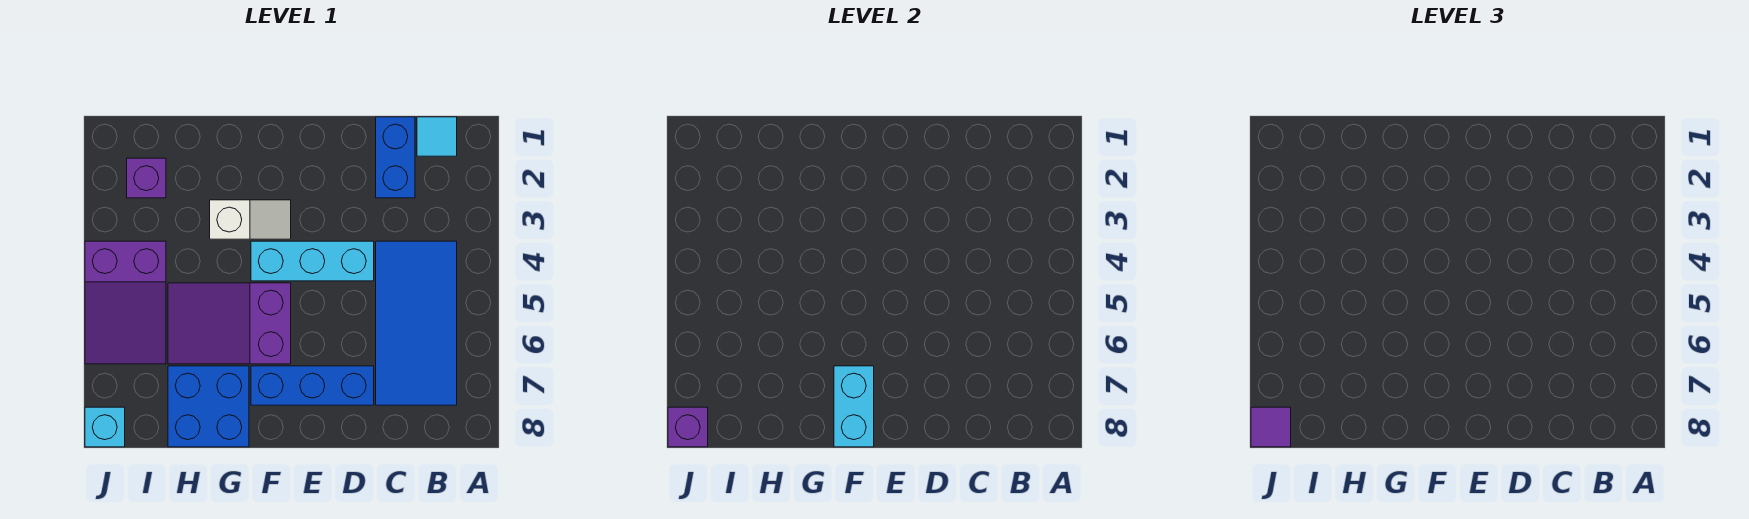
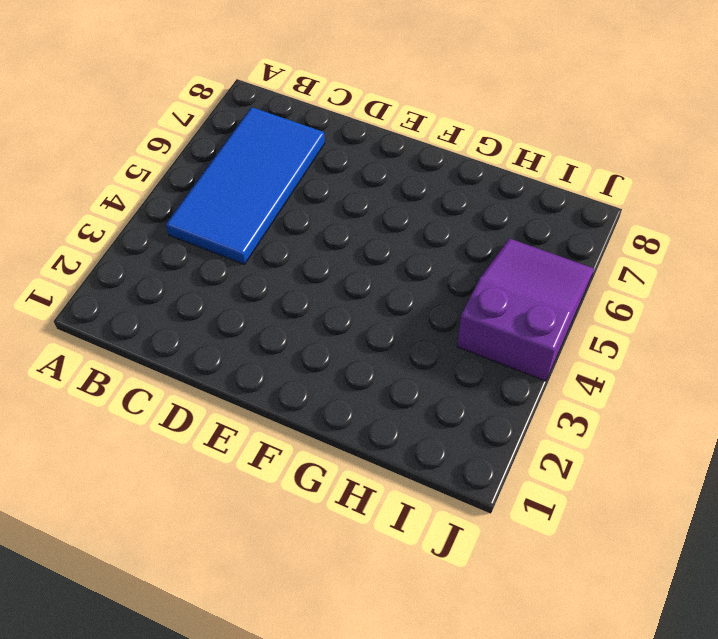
none -> cyan tile B1 level 1
none -> blue brick C1:C2 level 1
none -> cyan brick D4:F4 level 1

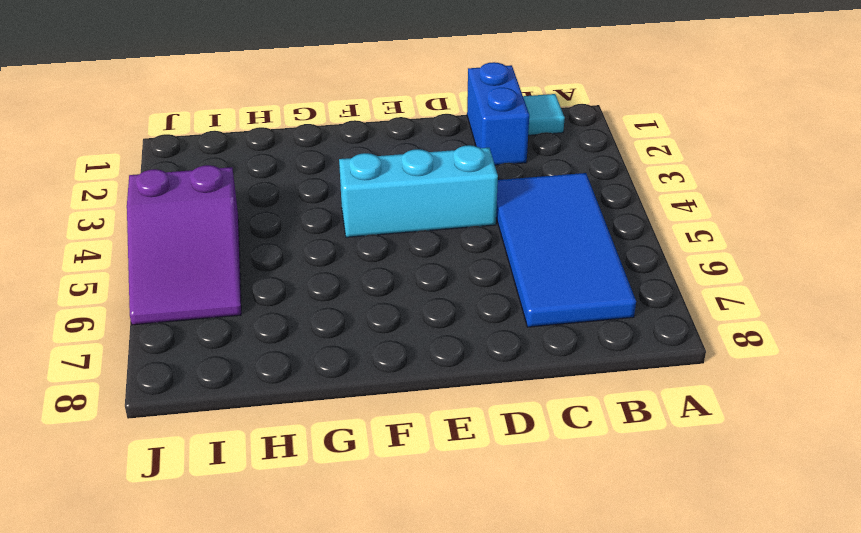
none -> blue brick D7:F7 level 1
none -> white slope F3:G3 level 1 top G
none -> purple slope F5:H6 level 1 top F

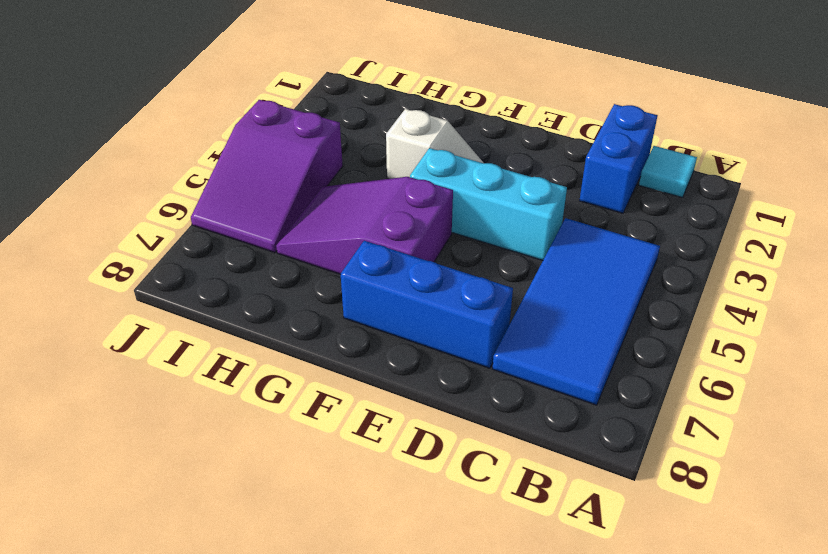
none -> blue brick G7:H8 level 1
none -> purple brick I2 level 1
none -> cyan brick J8 level 1

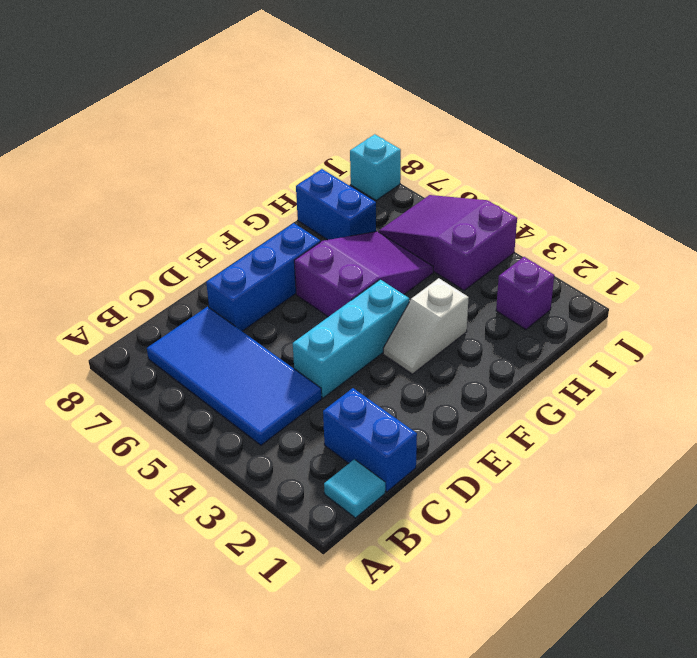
blue brick H7:H8 level 1 -> blue brick G7:H8 level 1
none -> cyan brick F7:F8 level 2
none -> purple brick J8 level 2
none -> purple tile J8 level 3

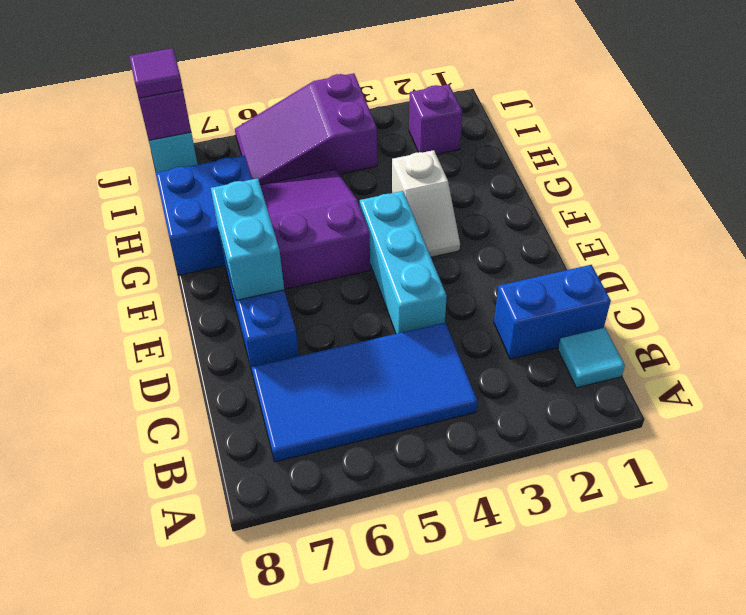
cyan brick E7:F7 level 2 -> cyan brick F7:F8 level 2

